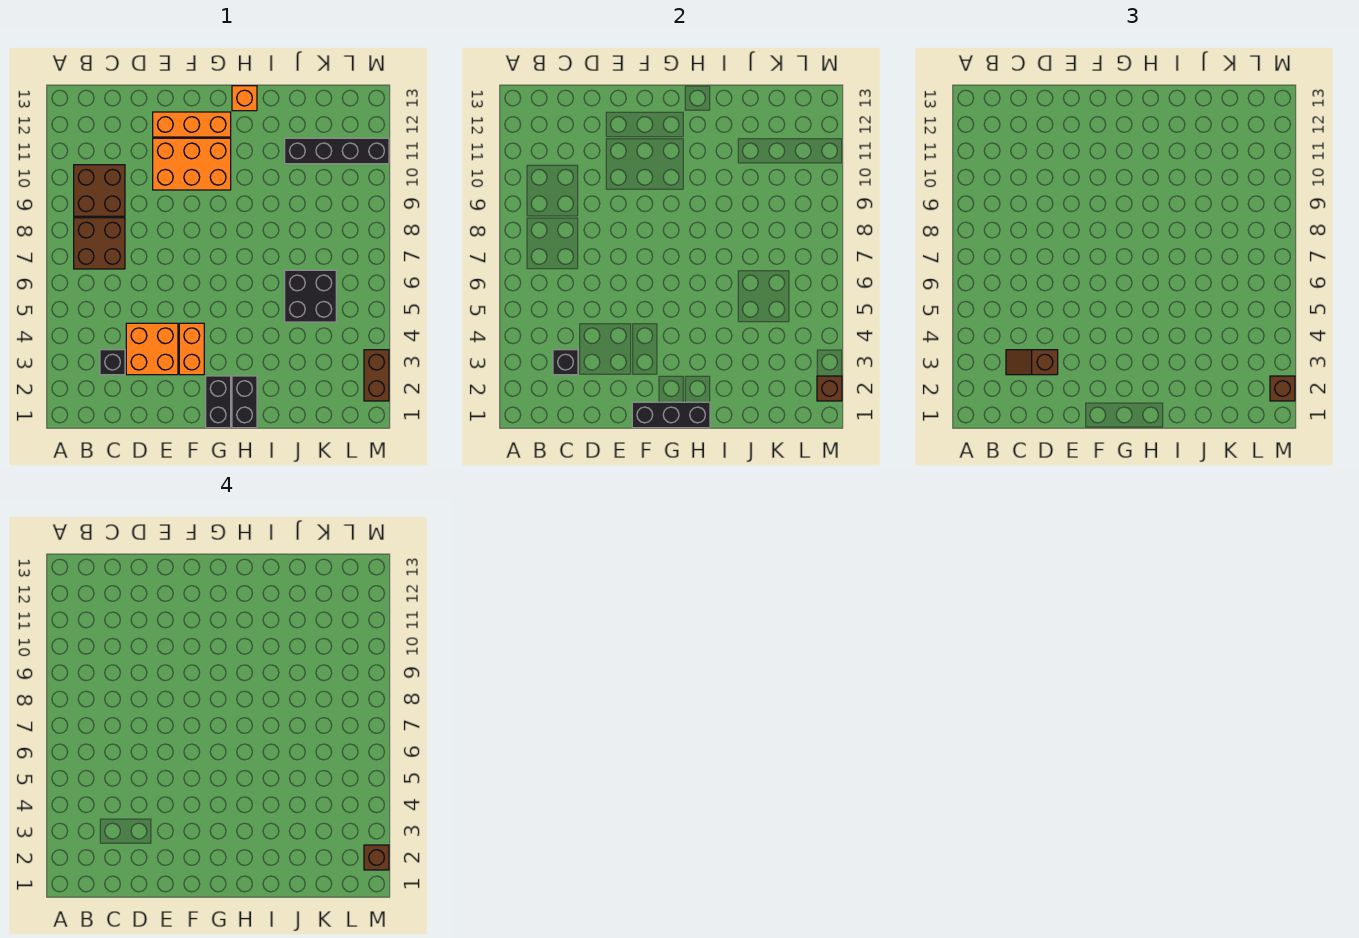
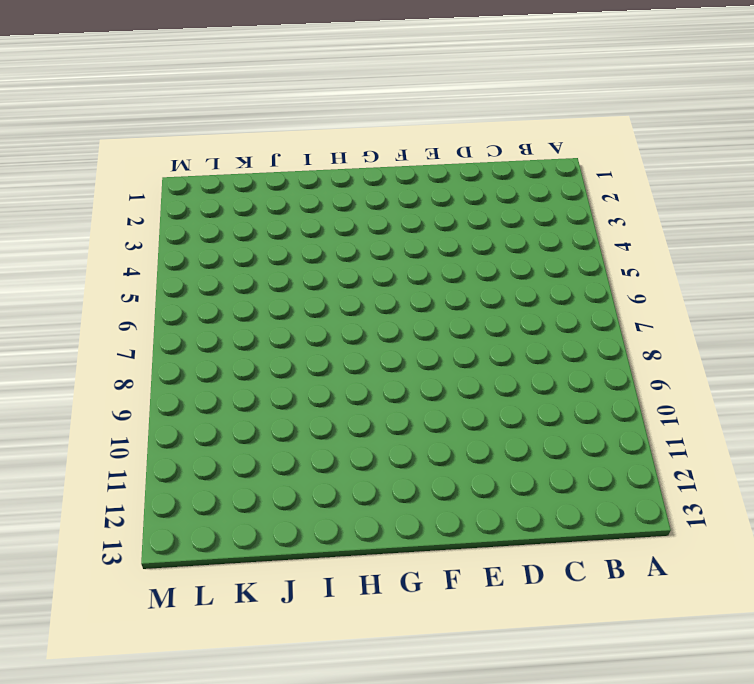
none -> brown brick B7:C8 level 1
none -> brown brick B9:C10 level 1
none -> black brick C3 level 1

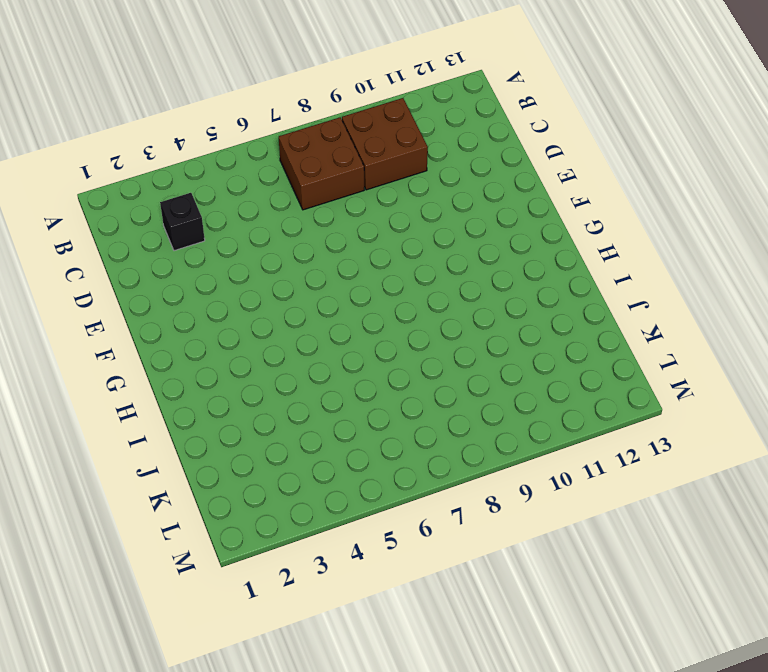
none -> orange brick D3:E4 level 1
none -> orange brick E10:G11 level 1
none -> orange brick E12:G12 level 1

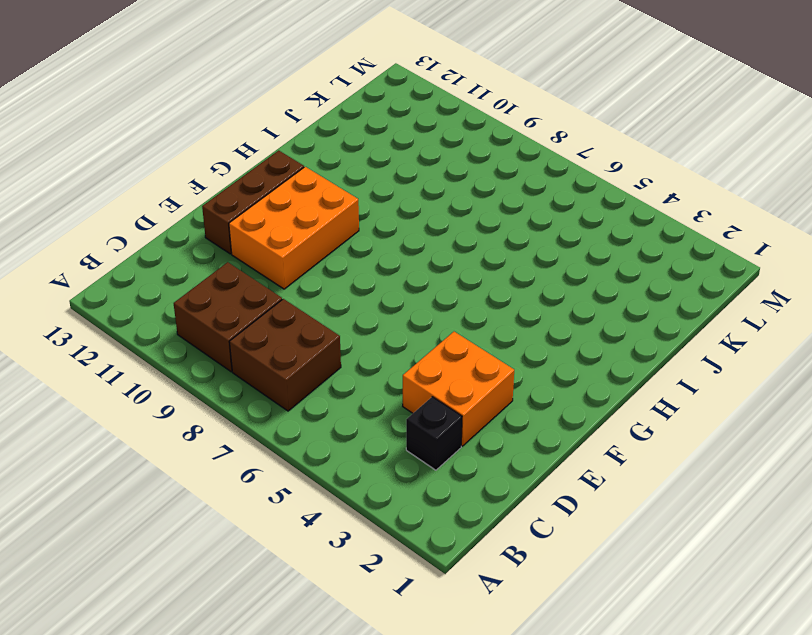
brown brick E12:G12 level 1 -> orange brick E12:G12 level 1
none -> orange brick F3:F4 level 1
none -> black brick G1:G2 level 1
none -> black brick H1:H2 level 1

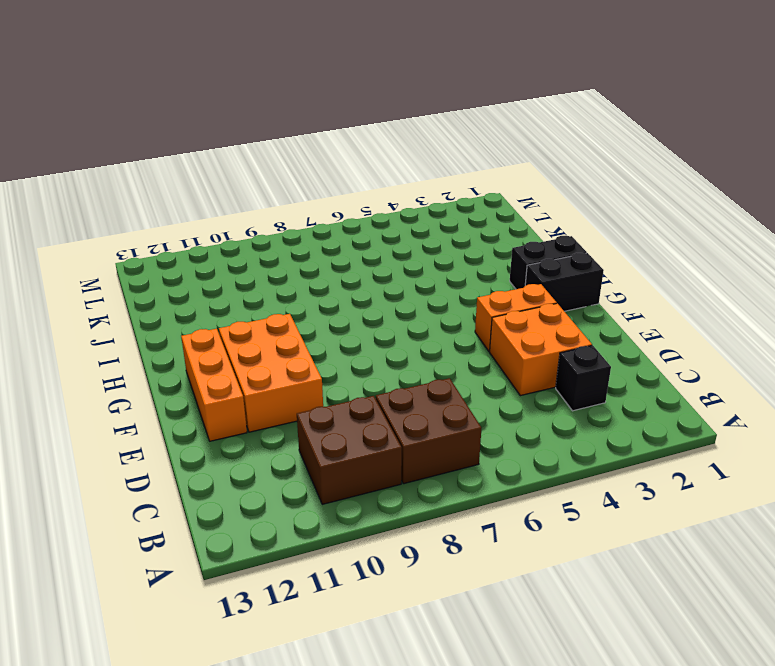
none -> orange brick H13 level 1
none -> black brick J5:K6 level 1
none -> black brick J11:M11 level 1

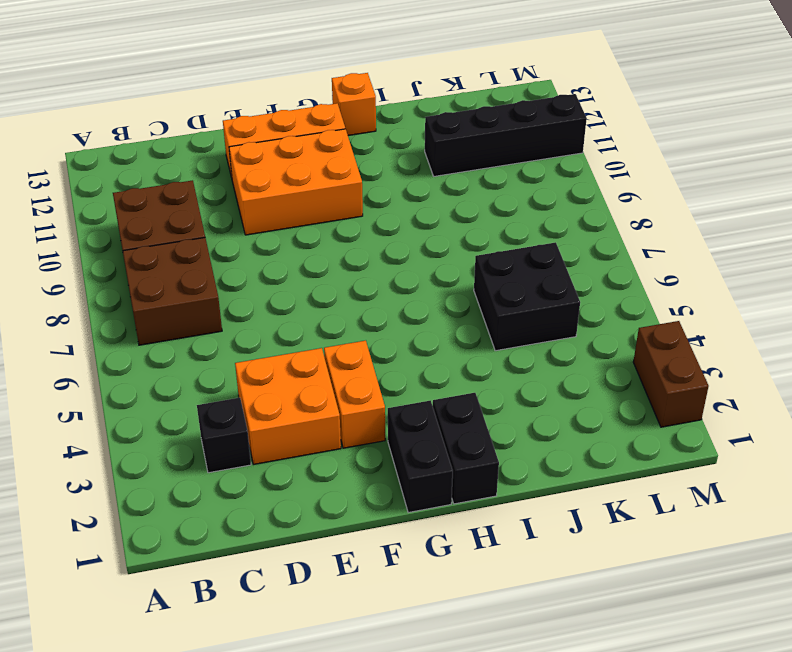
none -> black brick C3 level 2
none -> black brick F1:H1 level 2
none -> brown brick M2 level 2

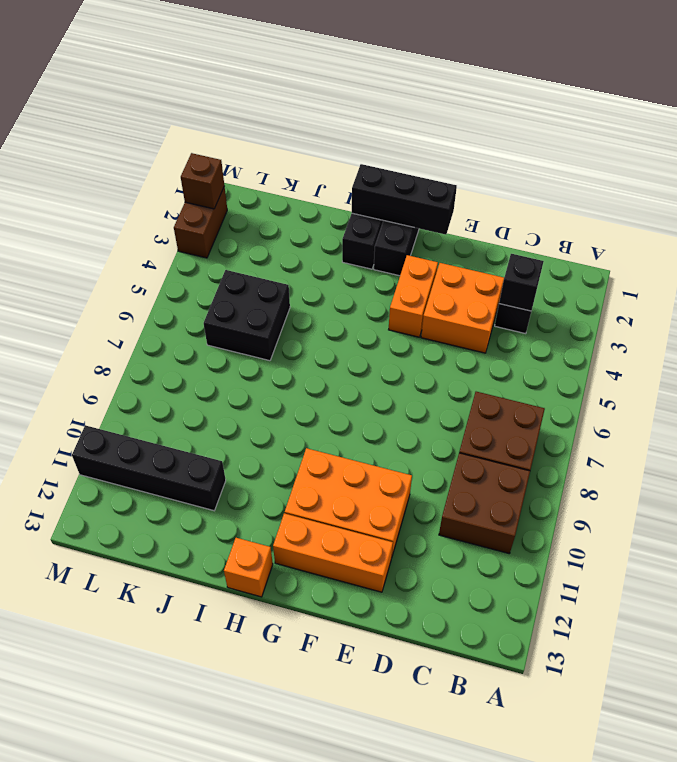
none -> brown slope C3:D3 level 3 top D
none -> brown brick M2 level 3
none -> brown brick M2 level 4

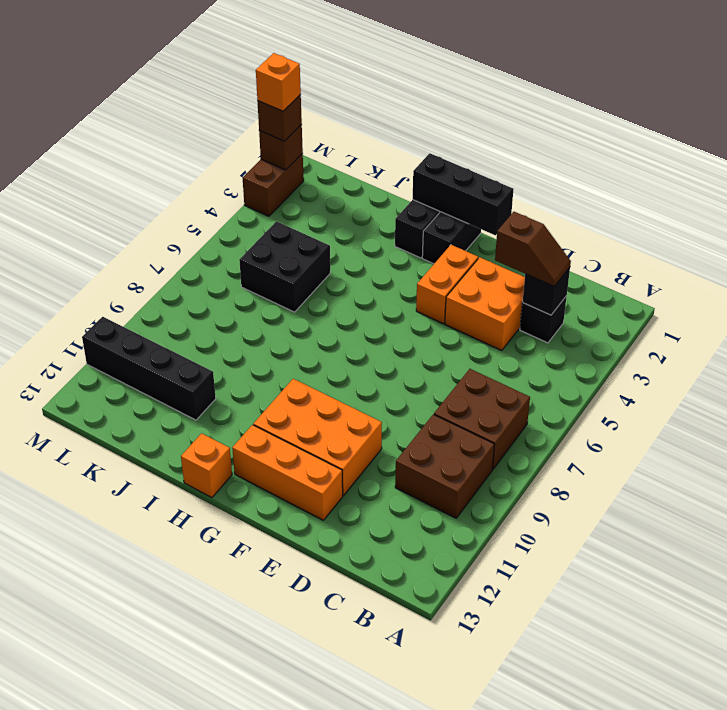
orange brick M2 level 4 -> brown brick M2 level 4

